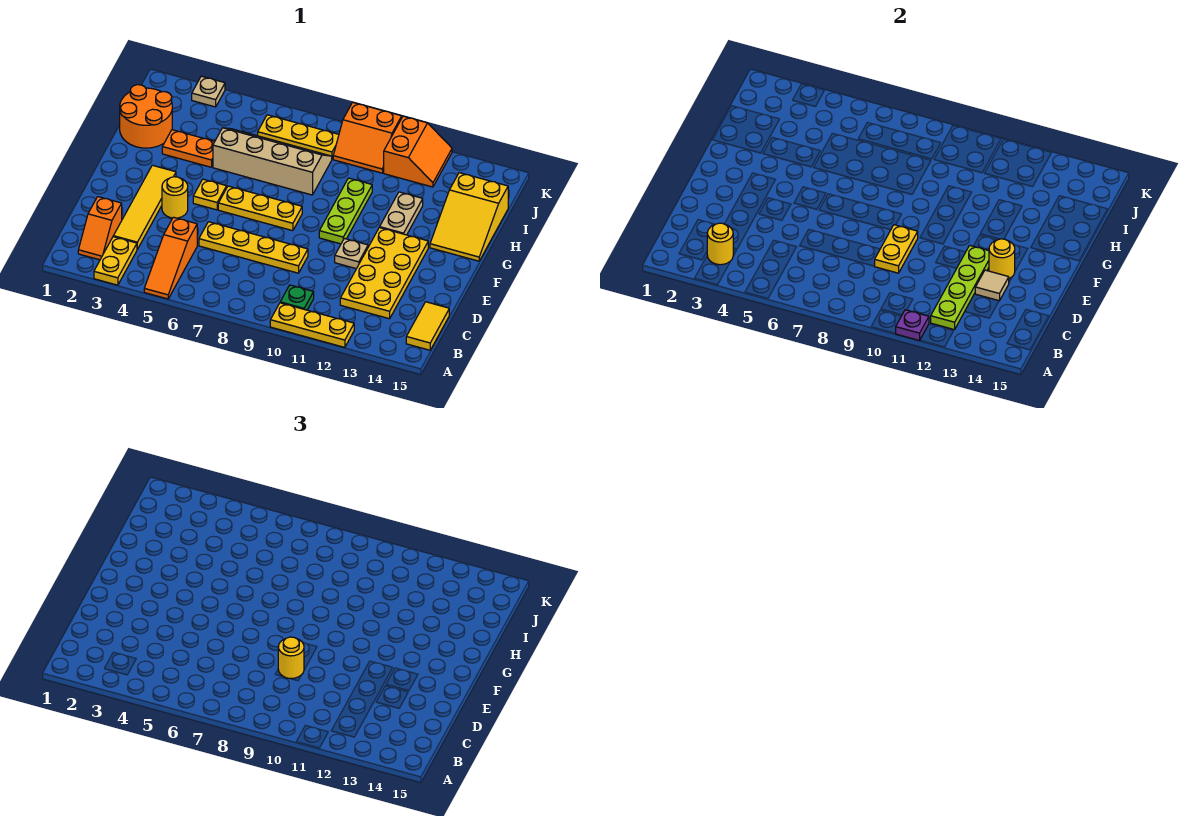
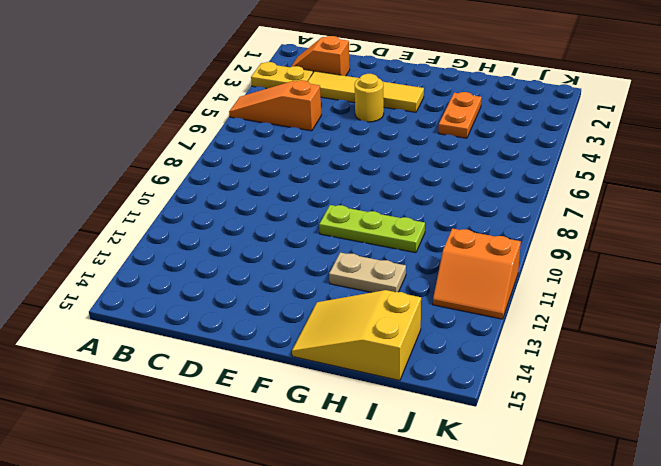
none -> yellow plate A10:A12 level 1
none -> green plate B10 level 1
none -> yellow tile B15:C15 level 1
none -> yellow plate C12:F13 level 1

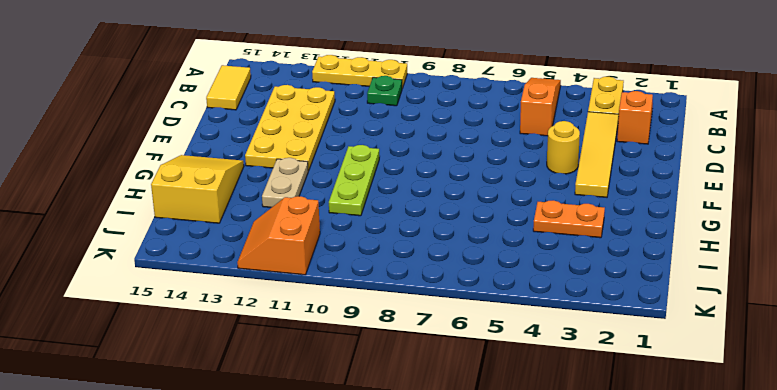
none -> yellow plate D6:D9 level 1
none -> tan plate E11 level 1
none -> yellow plate F5 level 1
none -> yellow plate F6:F8 level 1

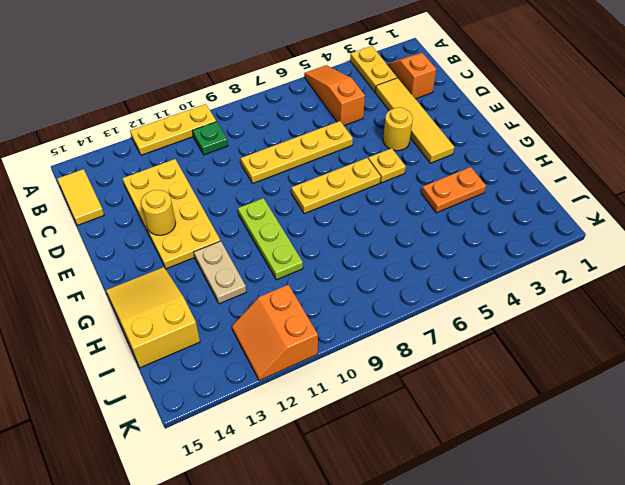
none -> tan plate E11 level 1
none -> orange round brick H1:I2 level 1
none -> tan slope H5:I8 level 1 top H
none -> yellow plate J6:J8 level 1

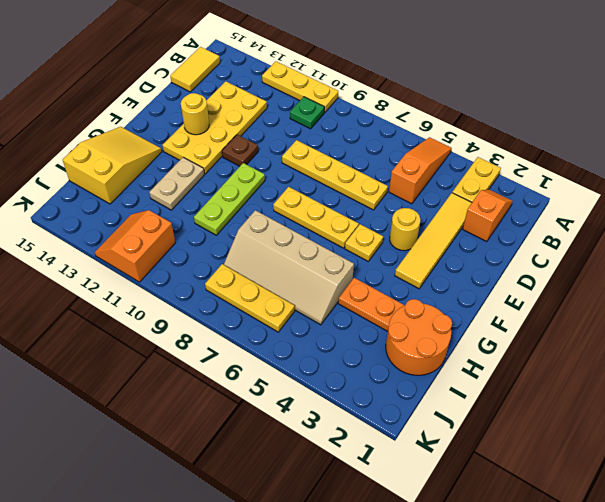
brown plate E11 level 1 -> tan plate E11 level 1
none -> orange slope J9:K10 level 1 top K
none -> tan plate K3 level 1
none -> purple plate A11 level 2
none -> yellow round brick B3 level 2

